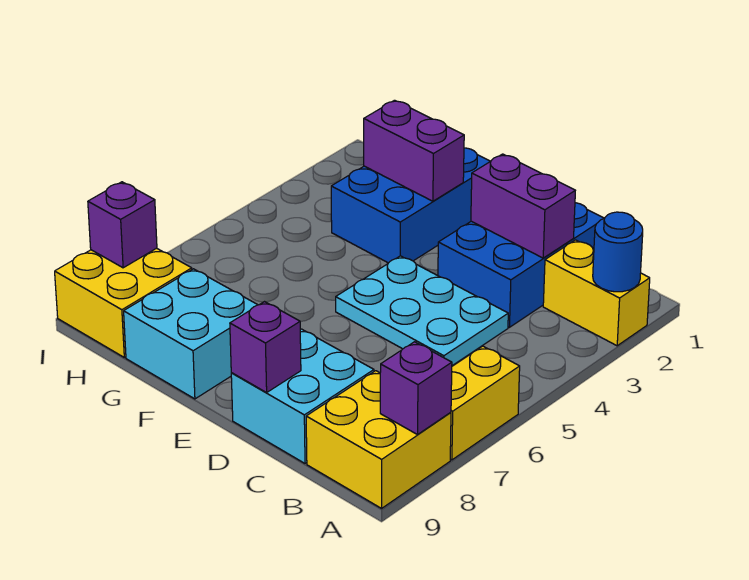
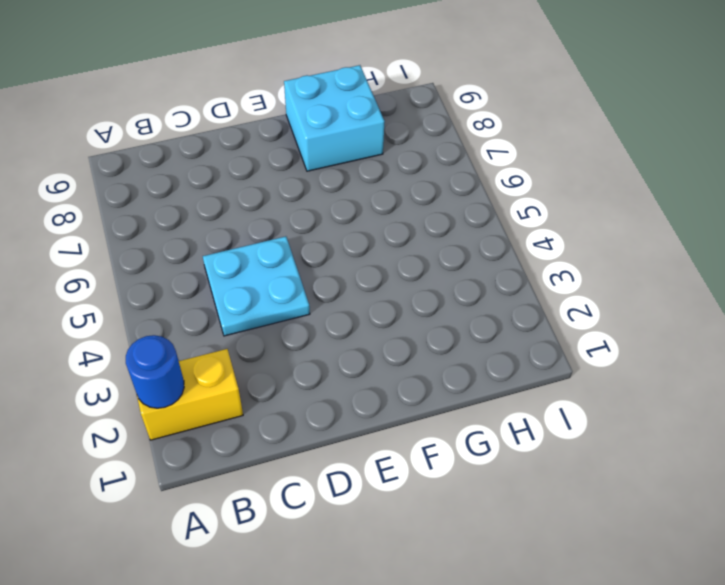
cyan plate C4:D5 level 1 -> cyan plate C4:E5 level 1
none -> yellow brick A6:A7 level 1
none -> yellow brick A8:B9 level 1
none -> blue brick C1:D3 level 1

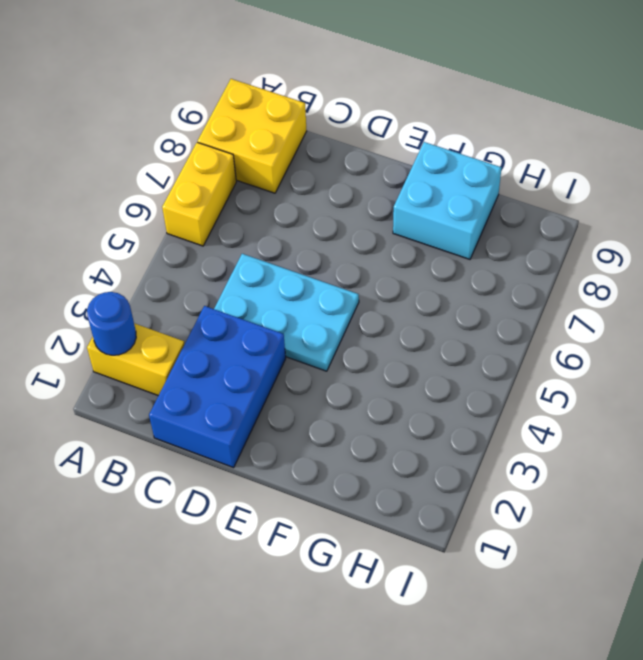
none -> cyan brick C8:D9 level 1
none -> blue brick F1:G3 level 1
none -> yellow brick H8:I9 level 1

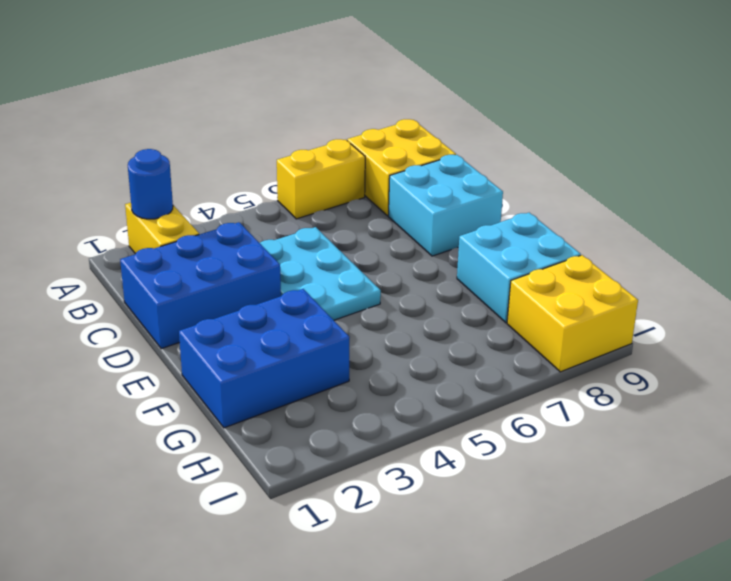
none -> purple brick A8 level 2
none -> purple brick C2:D2 level 2
none -> purple brick D9 level 2

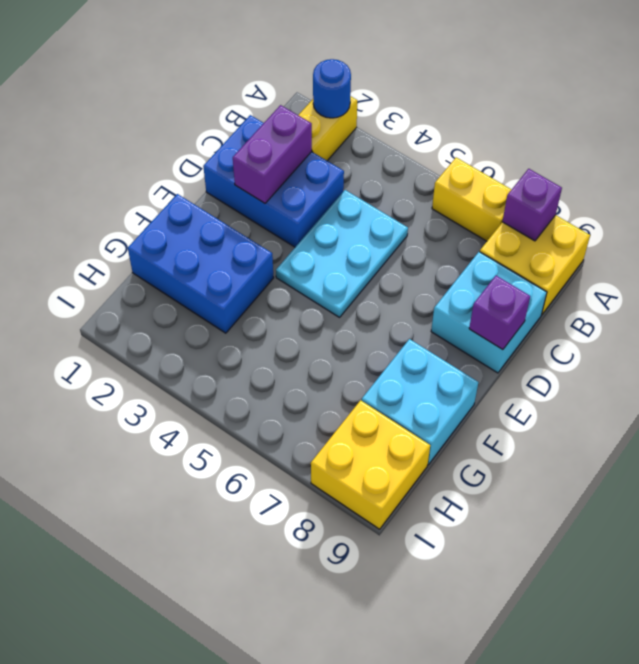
none -> purple brick F2:G2 level 2
none -> purple brick I8 level 2

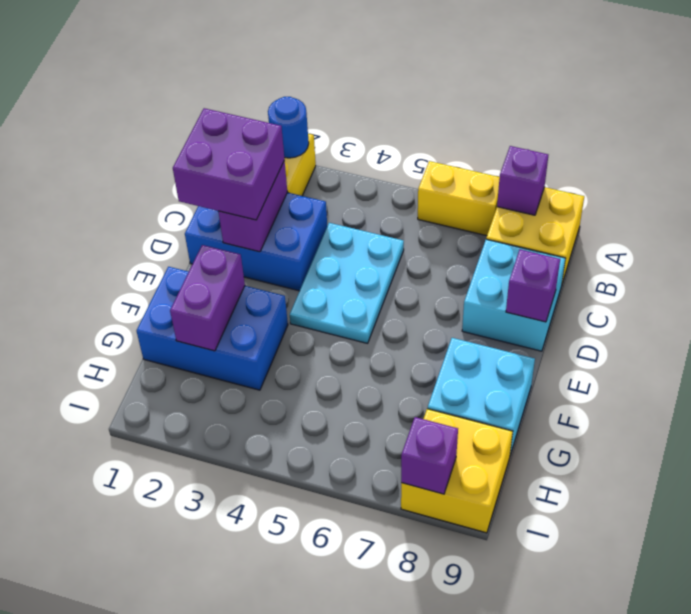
purple brick C1:D2 level 3 -> none

